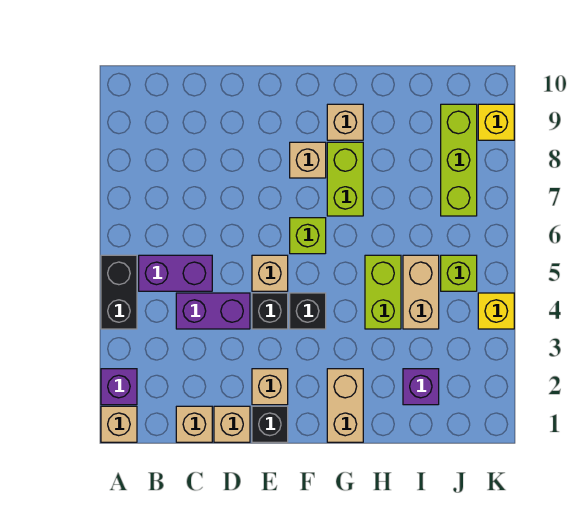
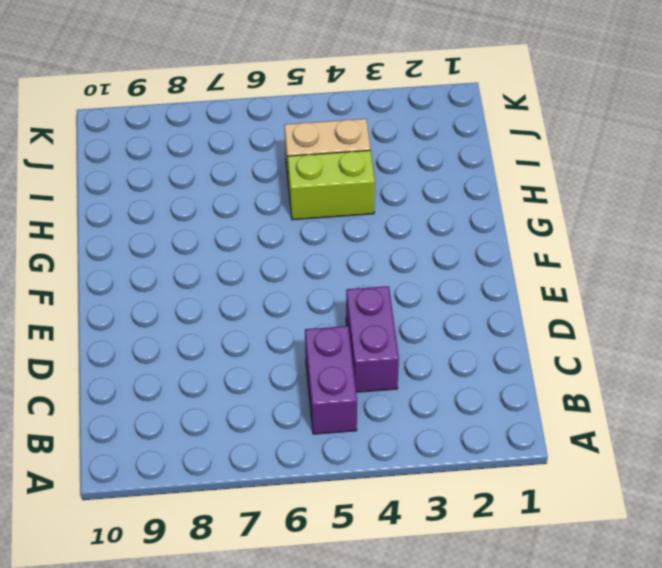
none -> tan brick A1 level 1
none -> purple brick A2 level 1
none -> black brick A4:A5 level 1

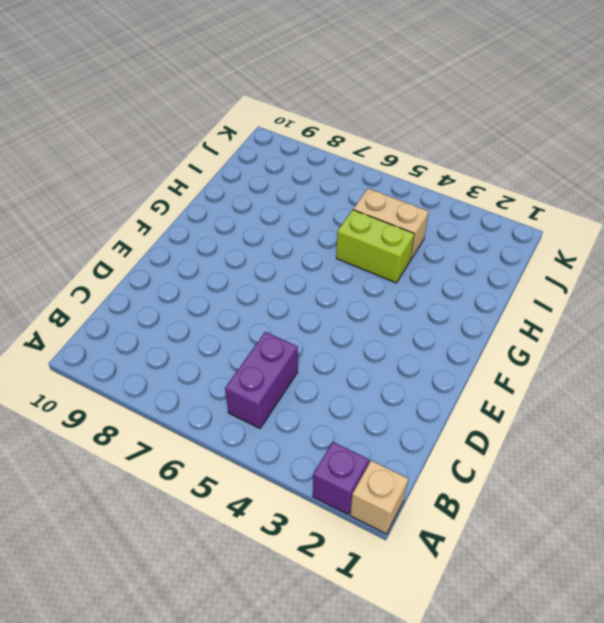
none -> black brick A4:A5 level 1
none -> tan brick C1 level 1
none -> purple brick C4:D4 level 1

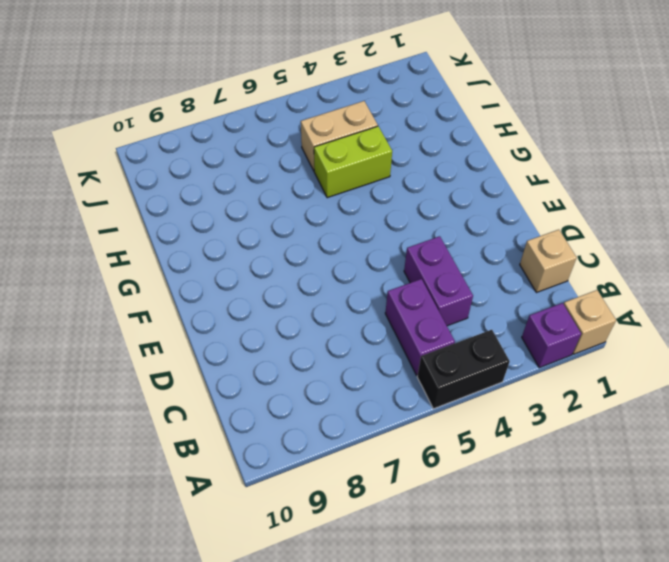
none -> tan brick D1 level 1
none -> black brick E1 level 1
none -> tan brick E2 level 1

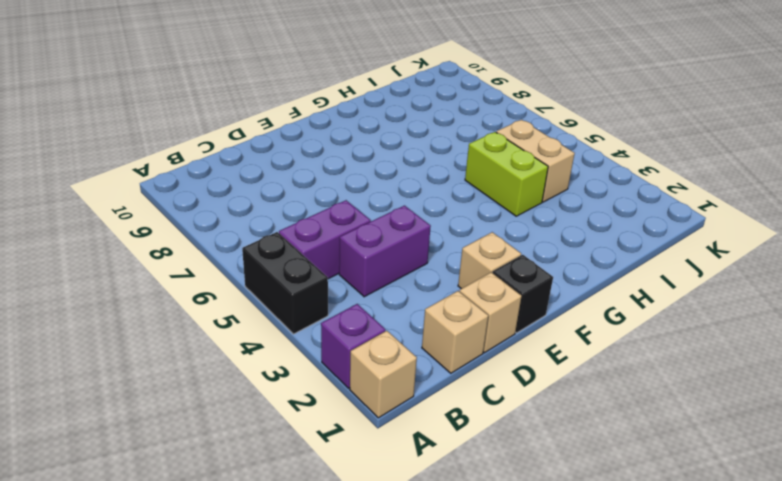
none -> black brick E4 level 1
none -> tan brick E5 level 1
none -> black brick F4 level 1

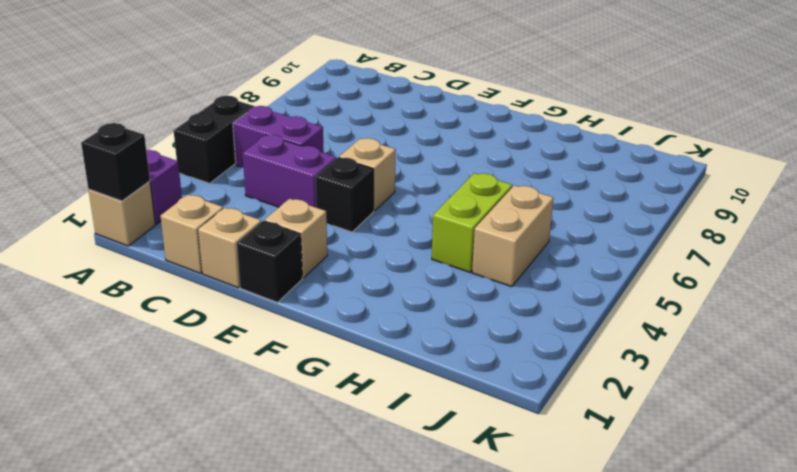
black brick A1 level 2 -> black brick F4 level 1
none -> lime brick F6 level 1
none -> tan brick F8 level 1
none -> tan brick G1:G2 level 1

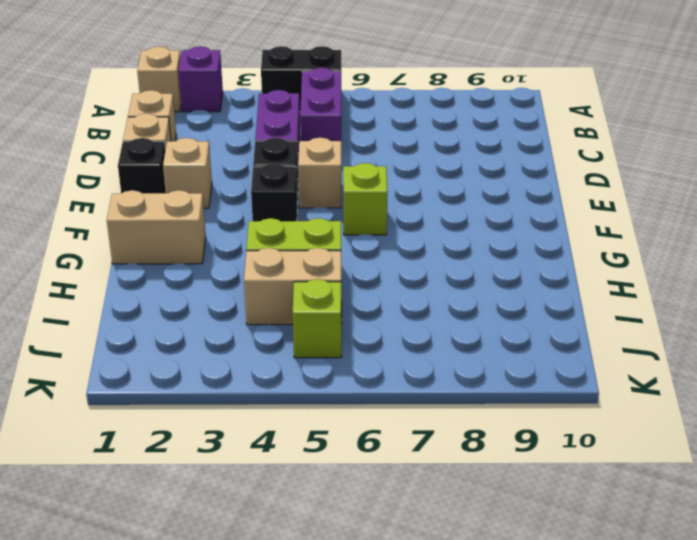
none -> tan brick F8 level 1
none -> lime brick G7:G8 level 1
none -> tan brick G9 level 1

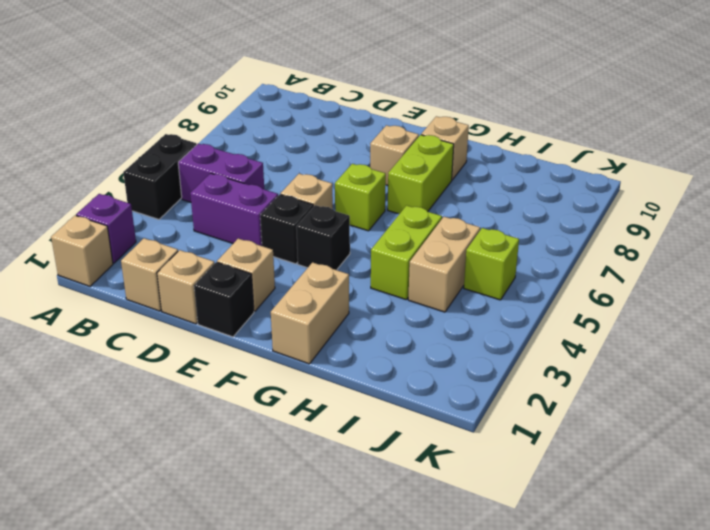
none -> purple brick I2 level 1
none -> lime brick J7:J9 level 1
none -> yellow brick K4 level 1

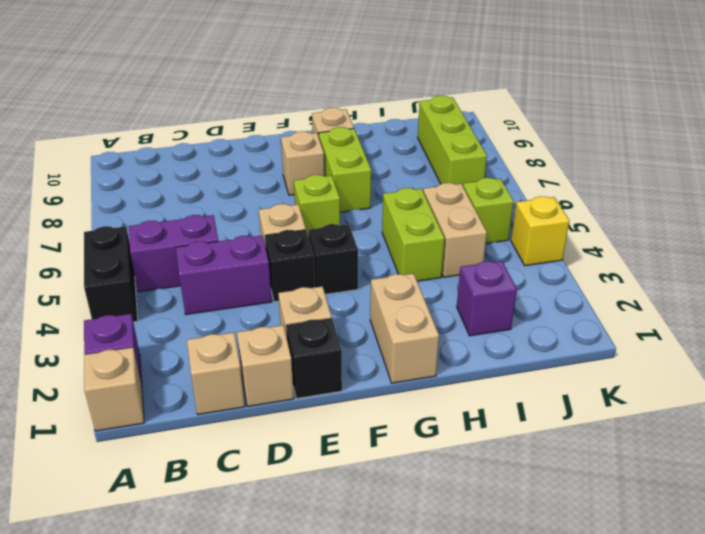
none -> yellow brick K9 level 1

